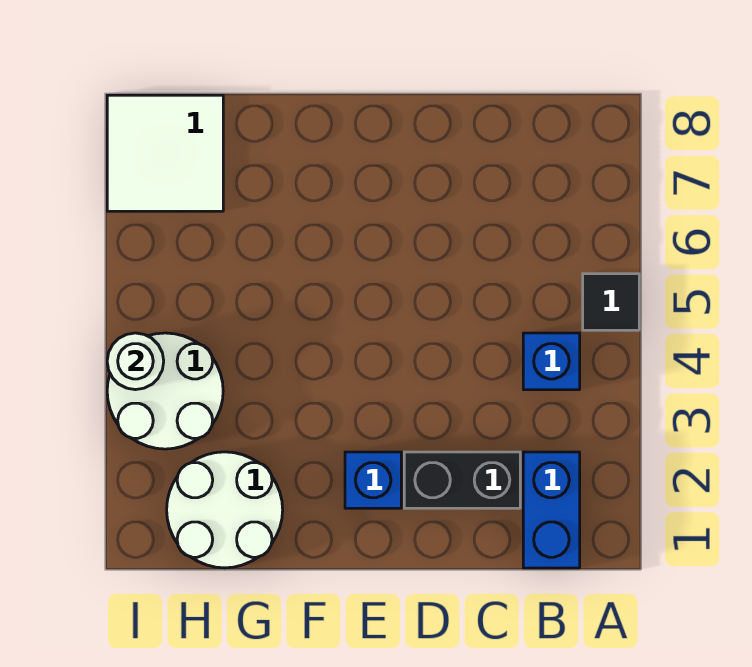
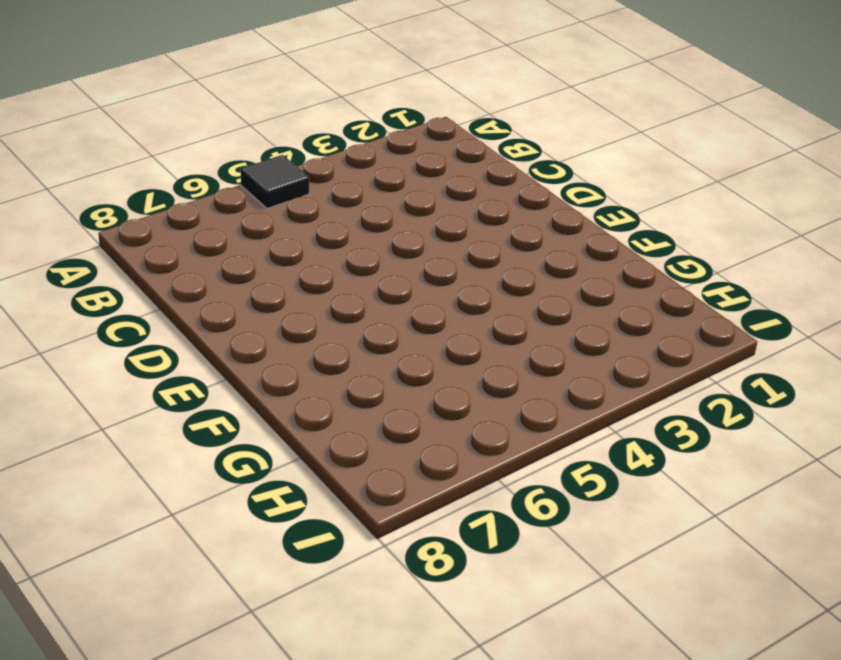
none -> blue brick B1:B2 level 1
none -> blue brick B4 level 1

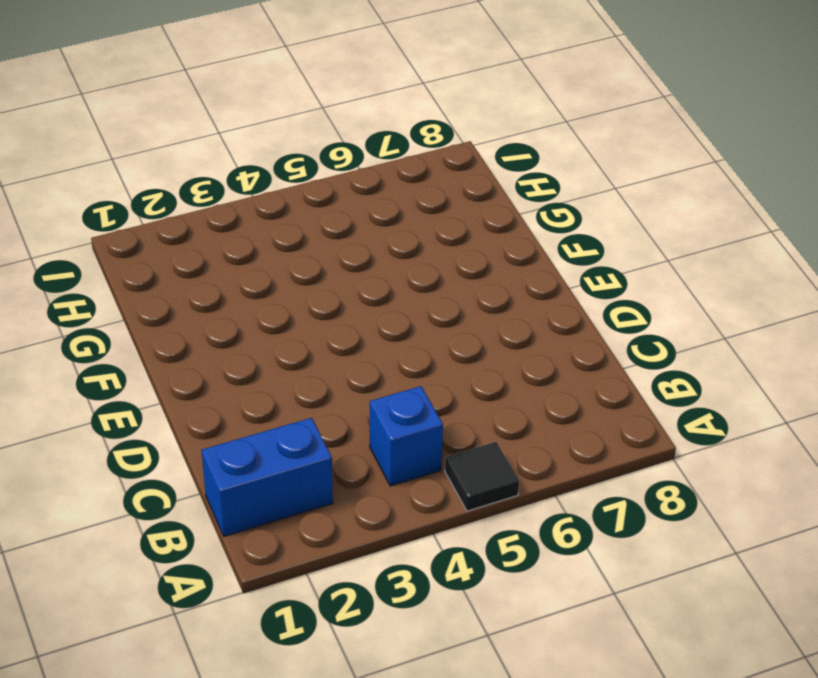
none -> black brick C2:D2 level 1
none -> blue brick E2 level 1

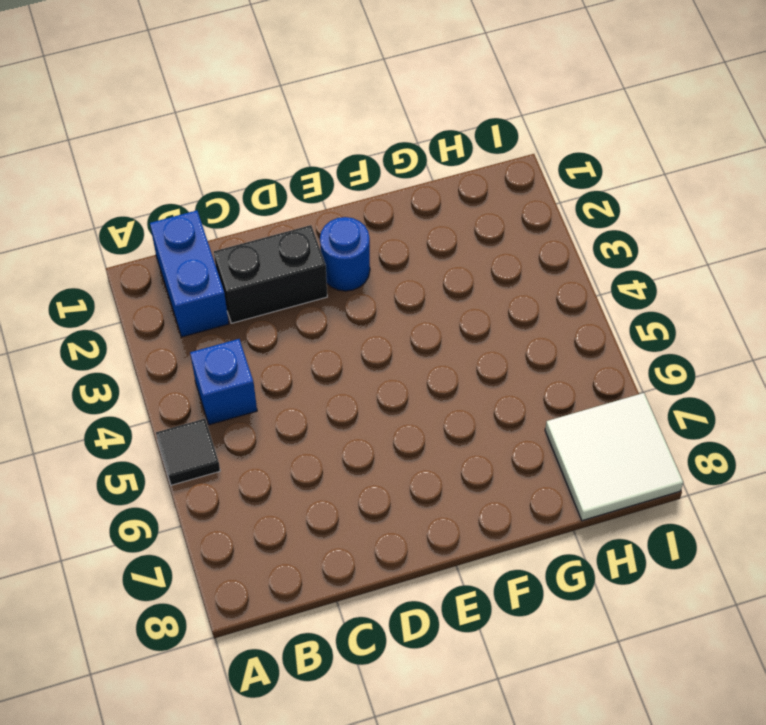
blue round brick E2 level 1 -> blue brick E2 level 1
none -> white round brick G1:H2 level 1
none -> white round brick H3:I4 level 1

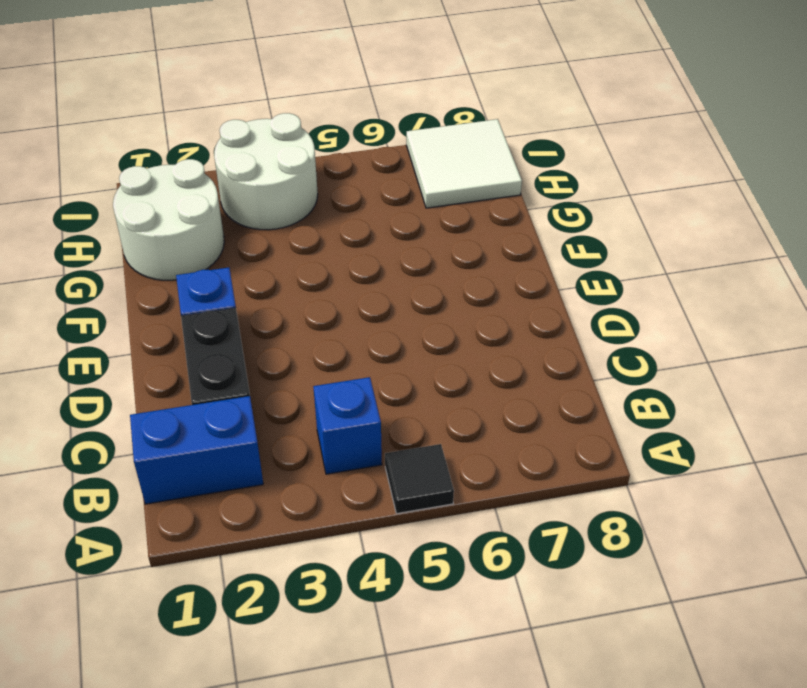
none -> white round brick I4 level 2

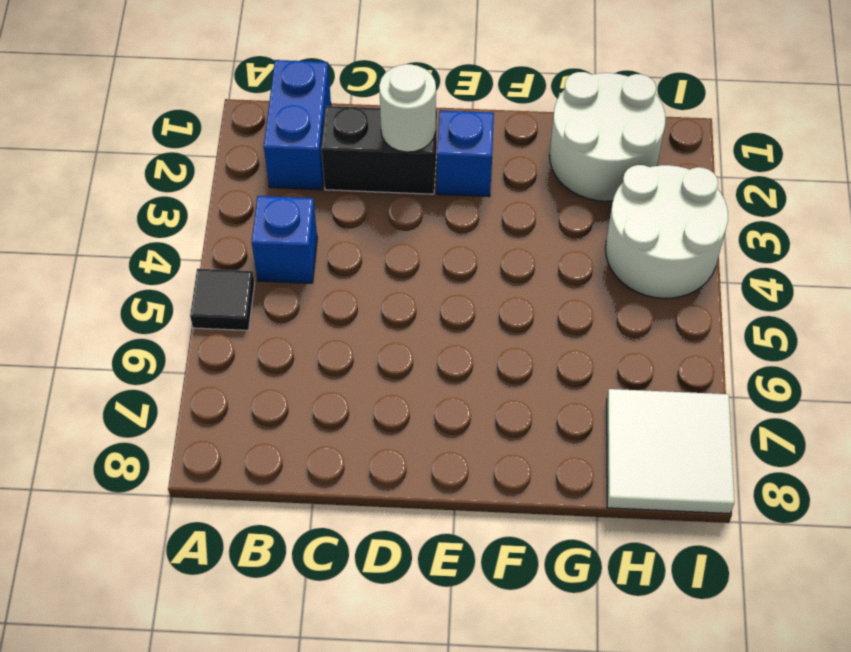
white round brick D2 level 2 -> white round brick I4 level 2

